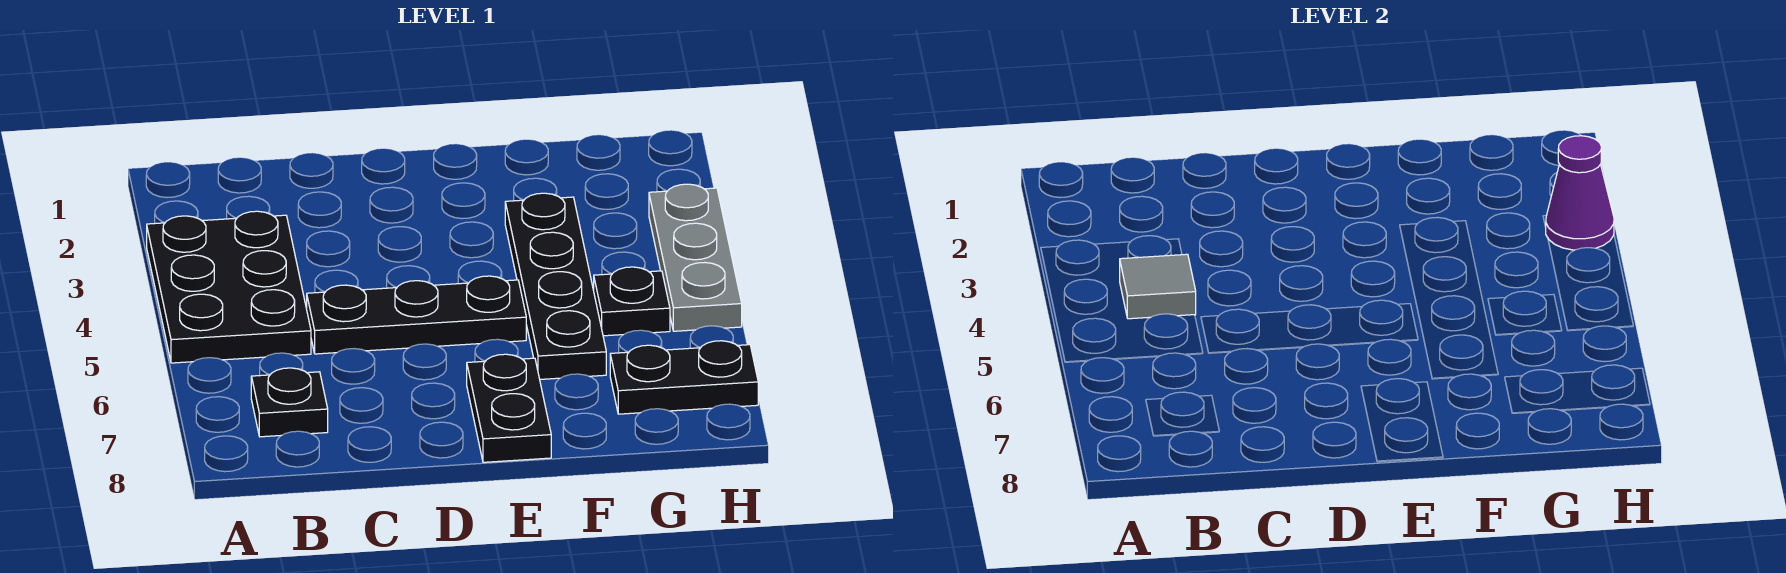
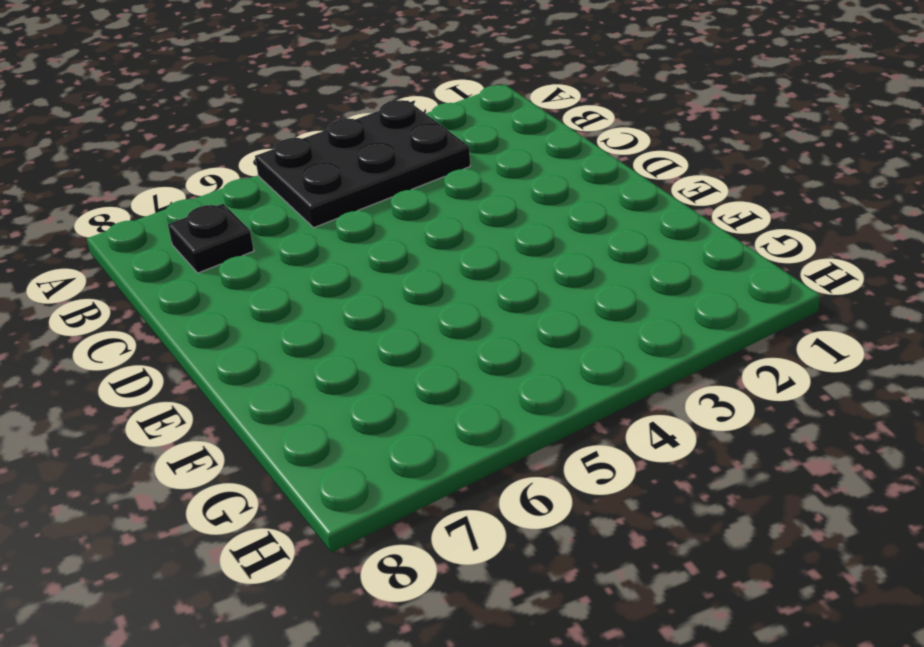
none -> black plate C5:E5 level 1
none -> black plate E7:E8 level 1

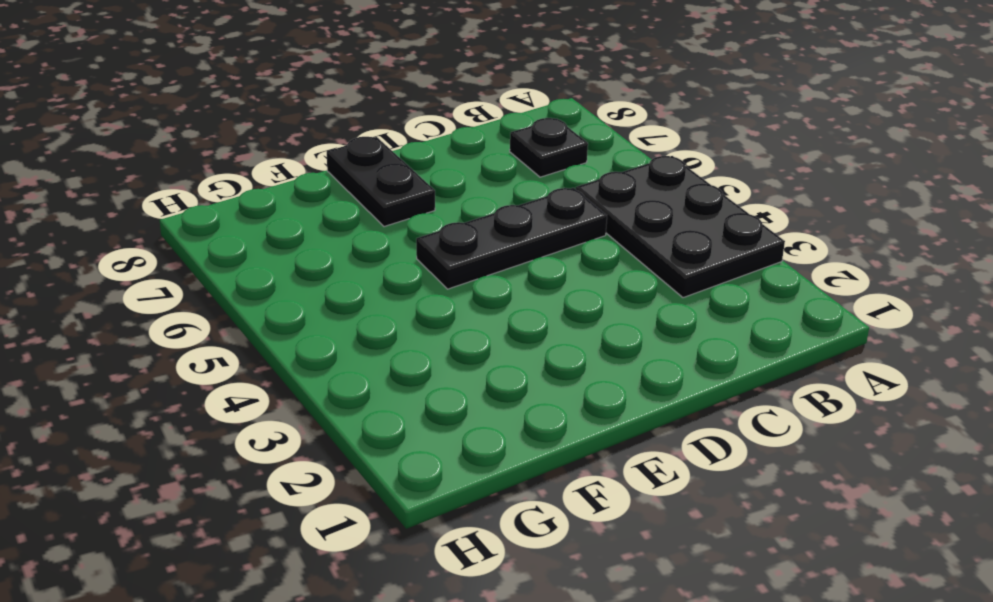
none -> black plate F3:F6 level 1
none -> black plate G5 level 1

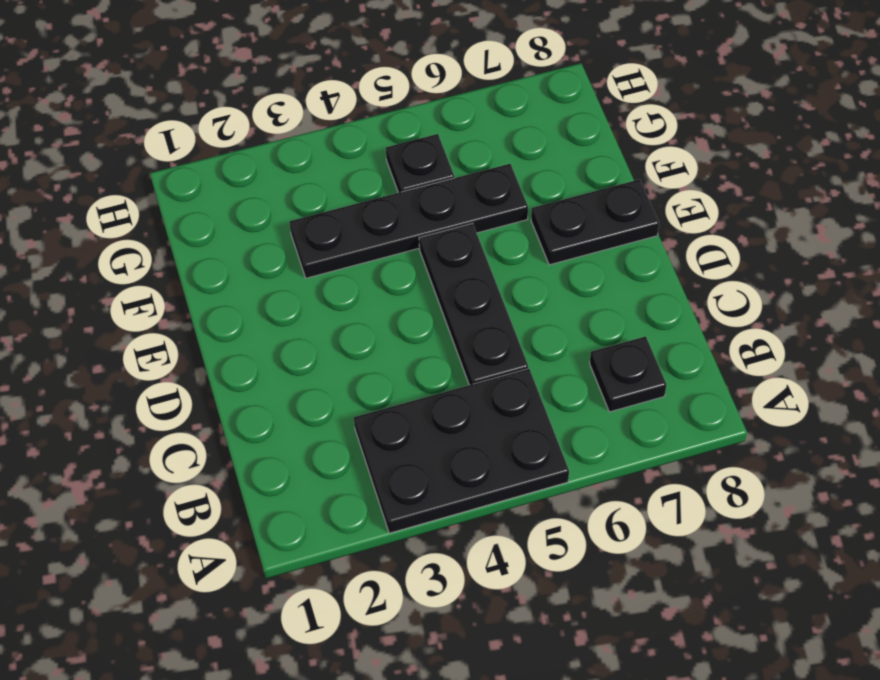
none -> black plate G7:H7 level 1
none -> grey plate H3:H5 level 1

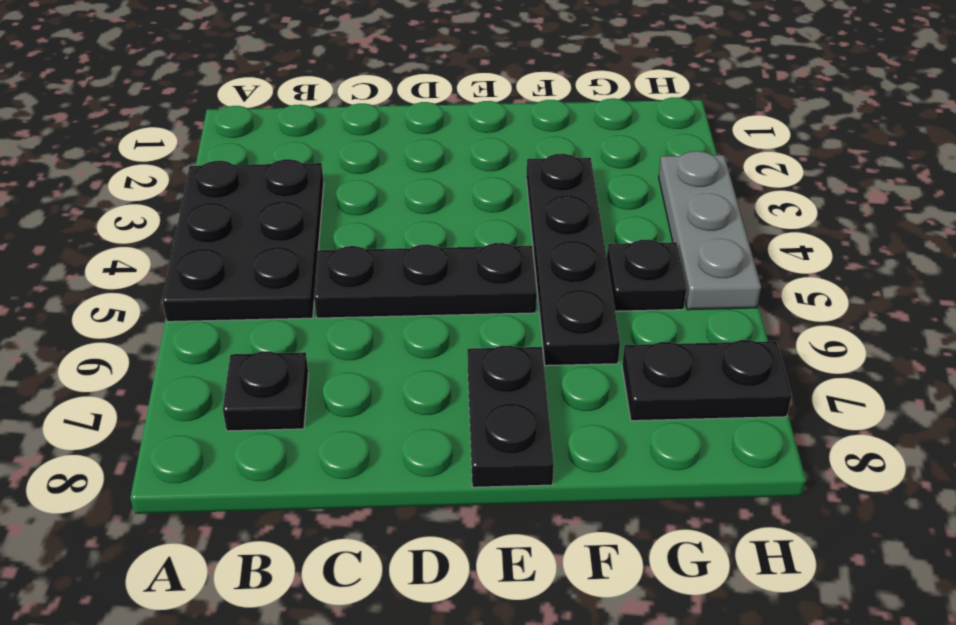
none -> grey tile B4 level 2
none -> purple cone H3 level 2

